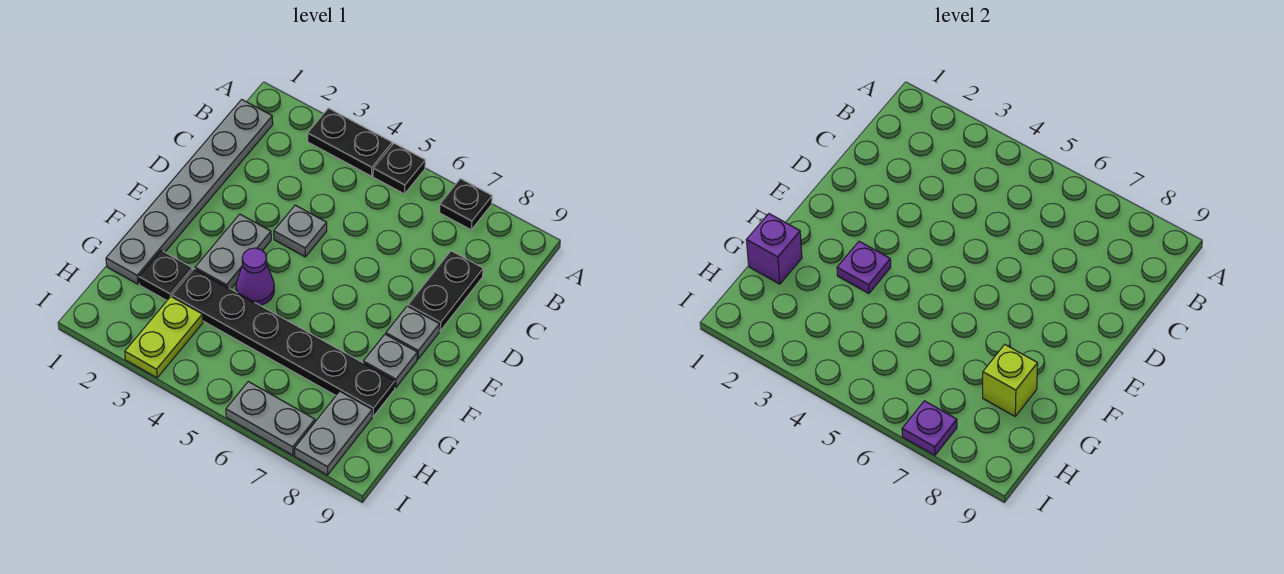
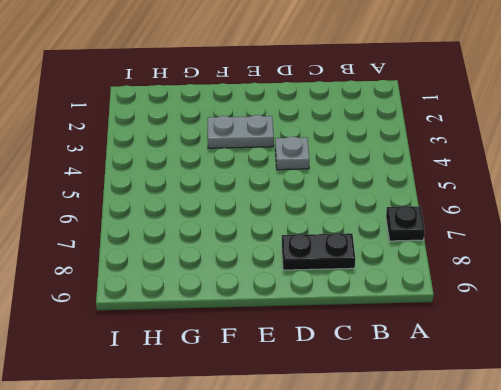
none -> black plate A3:A4 level 1
none -> black plate A5 level 1
none -> grey plate B1:G1 level 1

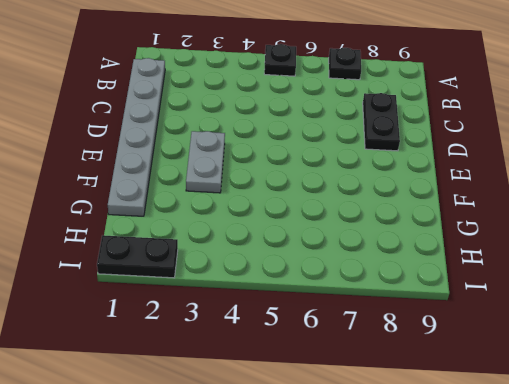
black plate I1:I2 level 1 -> black plate A3:A4 level 1
none -> grey plate D4 level 1
none -> grey plate E8 level 1
none -> purple cone F4 level 1

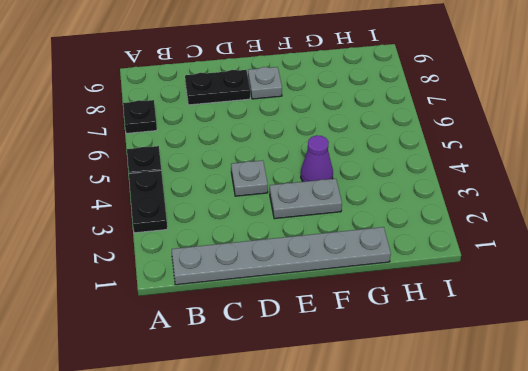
none -> grey plate F8 level 1
none -> black plate G2 level 1
none -> black plate G3:G8 level 1

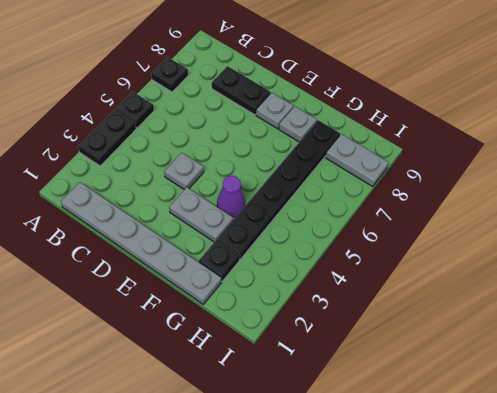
none -> lime plate H3:I3 level 1
none -> grey plate I6:I7 level 1
none -> purple plate F3 level 2

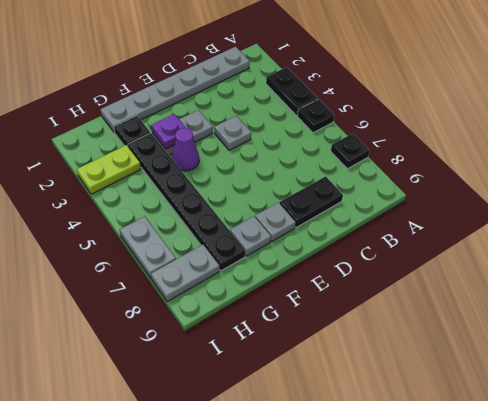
none -> purple brick G1 level 2
none -> lime brick G8 level 2
none -> purple plate I7 level 2

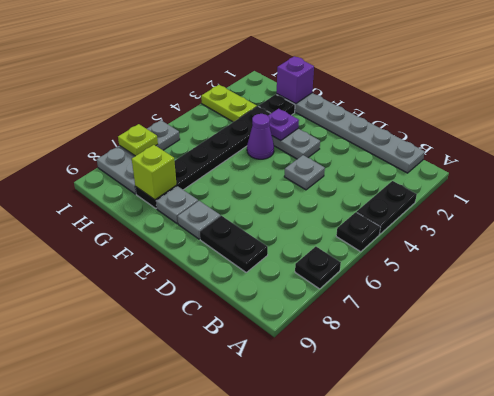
lime plate I7 level 2 -> purple plate I7 level 2

